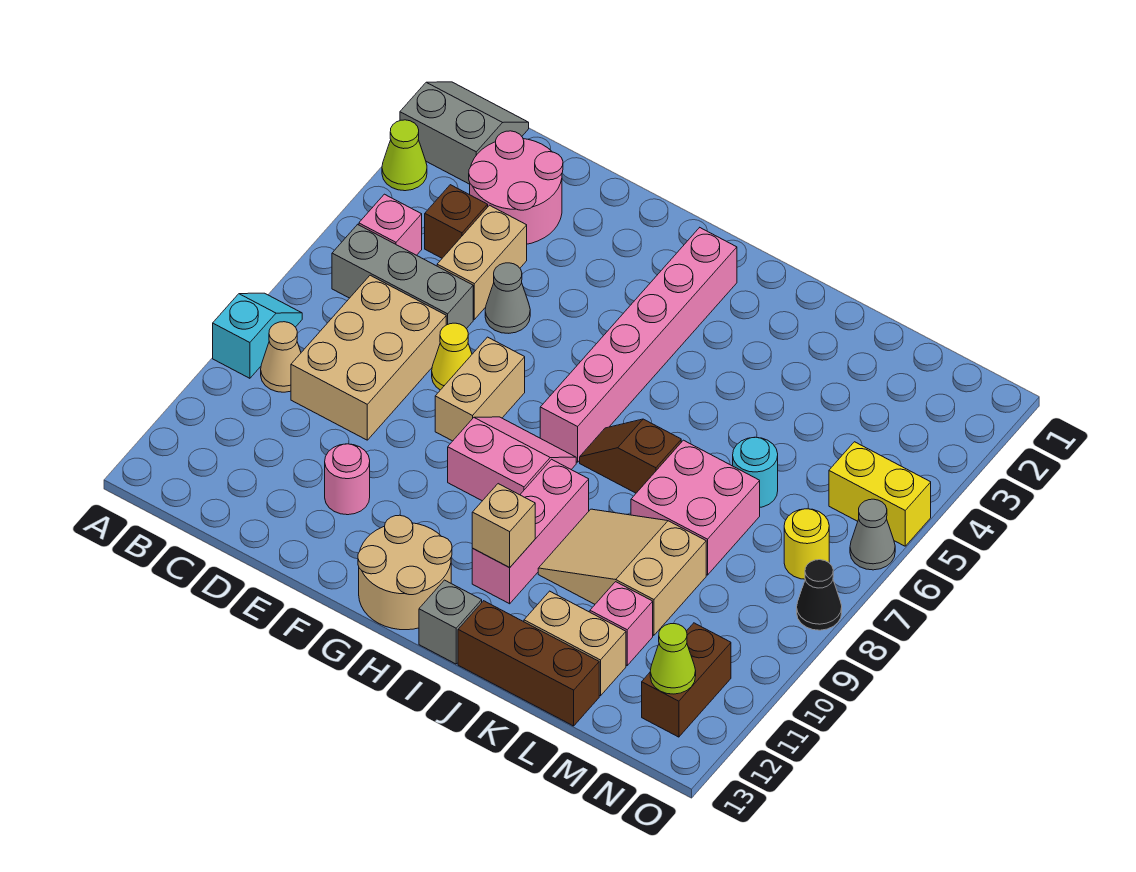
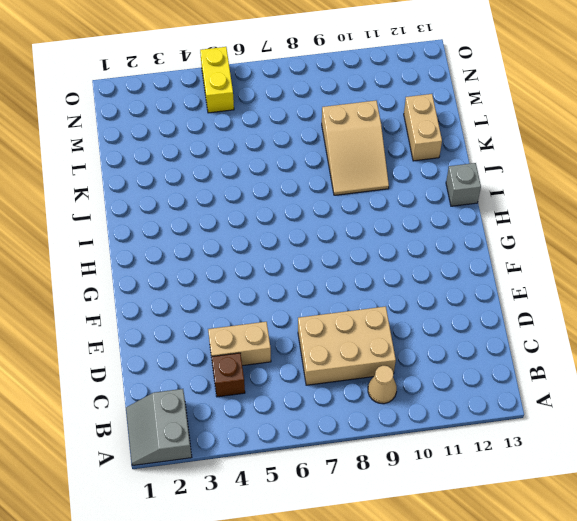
none -> lime cone A3 level 1
none -> cyan slope A8:A9 level 1 top 9
none -> pink brick B5 level 1
none -> grey brick B6:D6 level 1

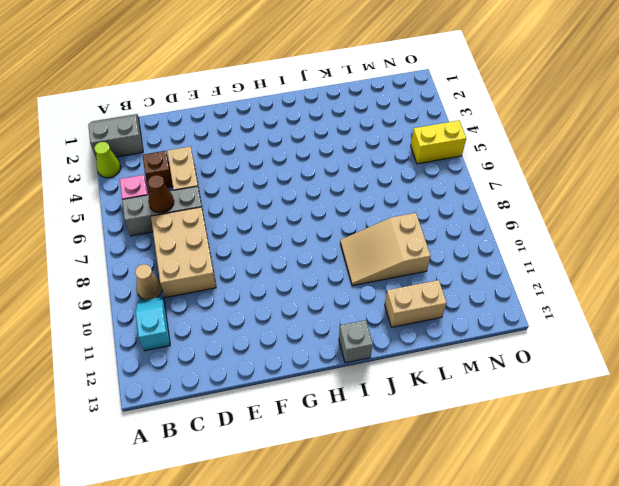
cyan slope B10:B11 level 1 top 11 -> cyan slope A8:A9 level 1 top 9
brown cone C6 level 2 -> none
none -> pink round brick C2:D3 level 1
none -> grey cone E5 level 1
none -> yellow cone E7 level 1
none -> pink round brick E11 level 1

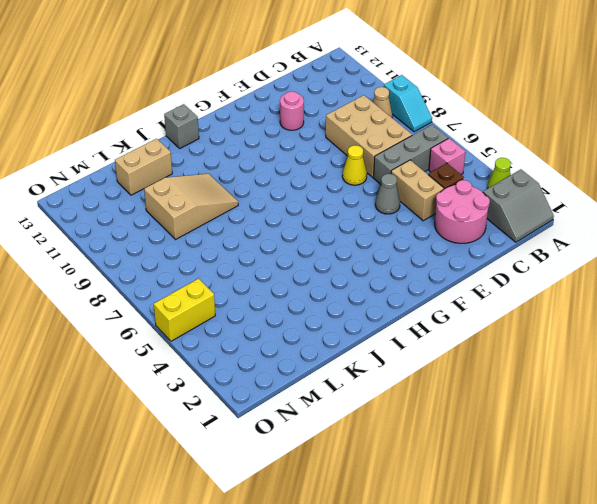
none -> tan brick F7:F8 level 1
none -> pink slope G8:H9 level 1 top 9
none -> tan round brick G12:H13 level 1
none -> pink brick H2:H7 level 1

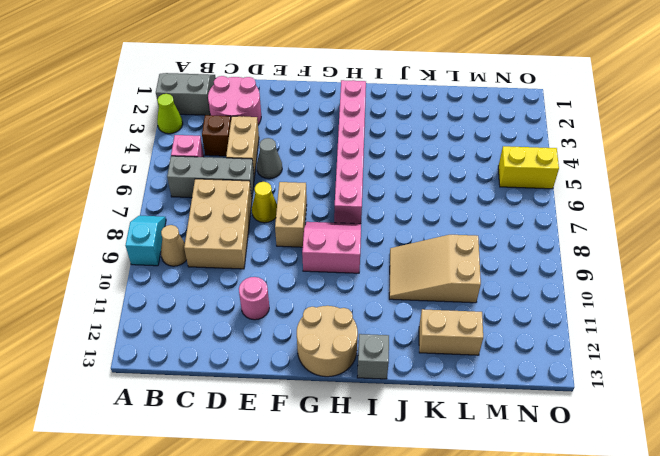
none -> brown slope I7:J7 level 1 top J
none -> pink brick I9:I11 level 1
none -> brown brick J13:L13 level 1
none -> pink brick K7:L8 level 1

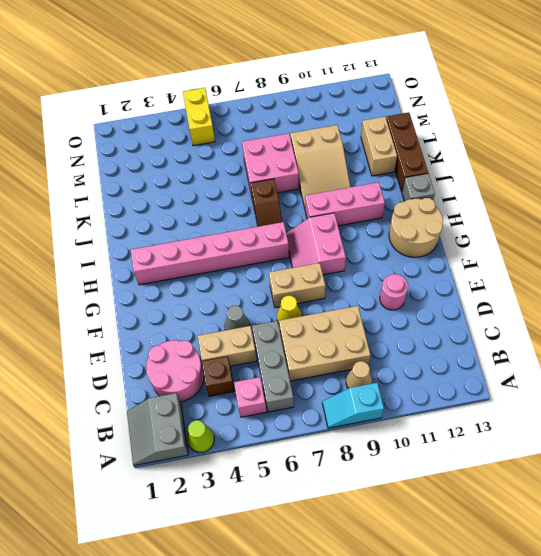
none -> cyan round brick L6 level 1
none -> pink brick L11 level 1
none -> yellow round brick N7 level 1
none -> brown brick N11:N12 level 1

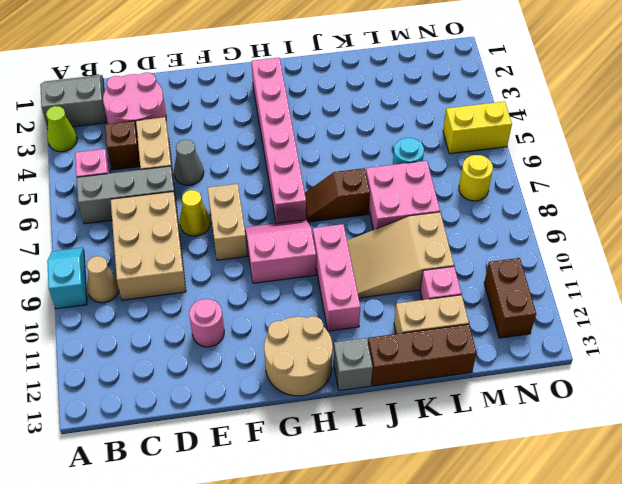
none -> grey cone O6 level 1
none -> black cone O8 level 1
none -> tan brick I11 level 2
none -> lime cone N12 level 2

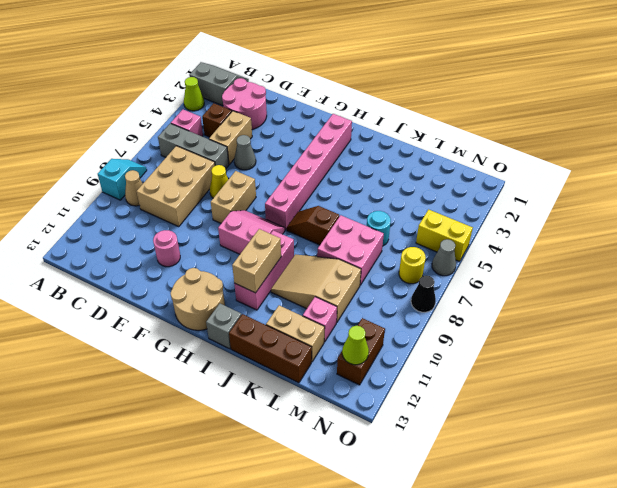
tan brick I10:I11 level 2 -> tan brick I11 level 2

